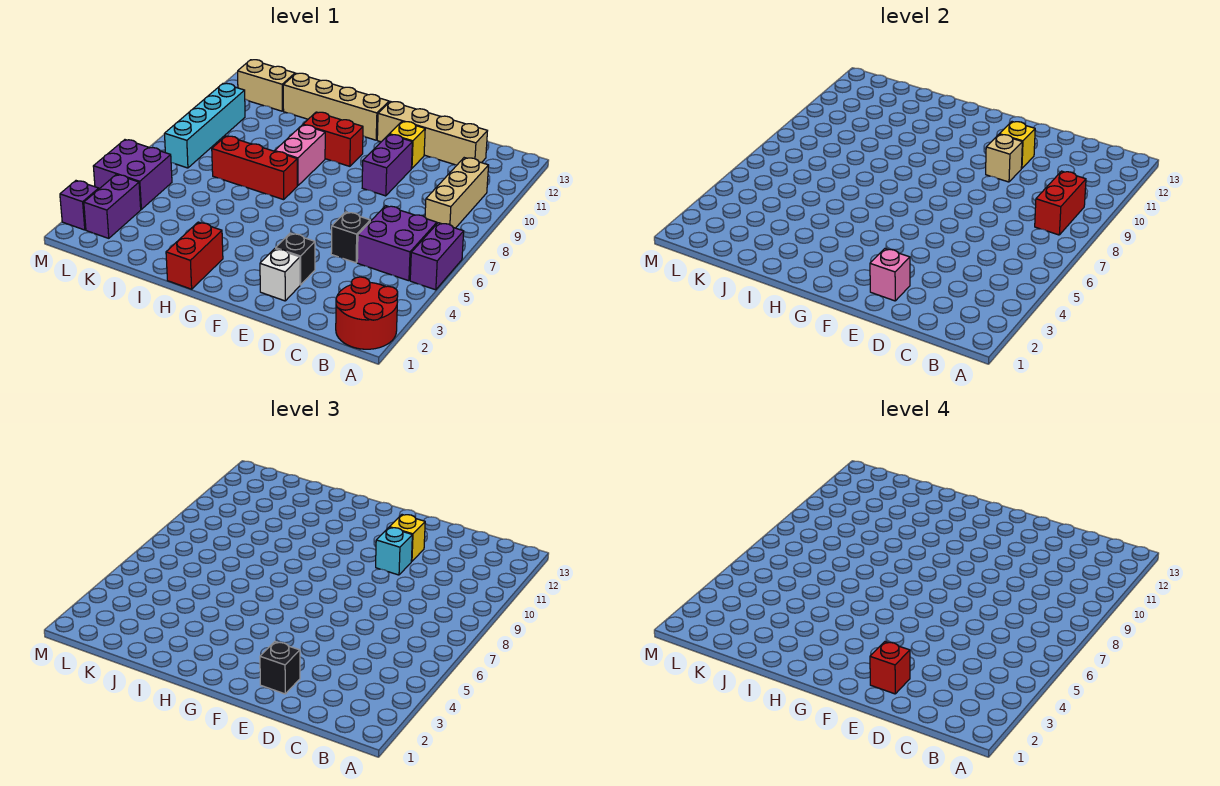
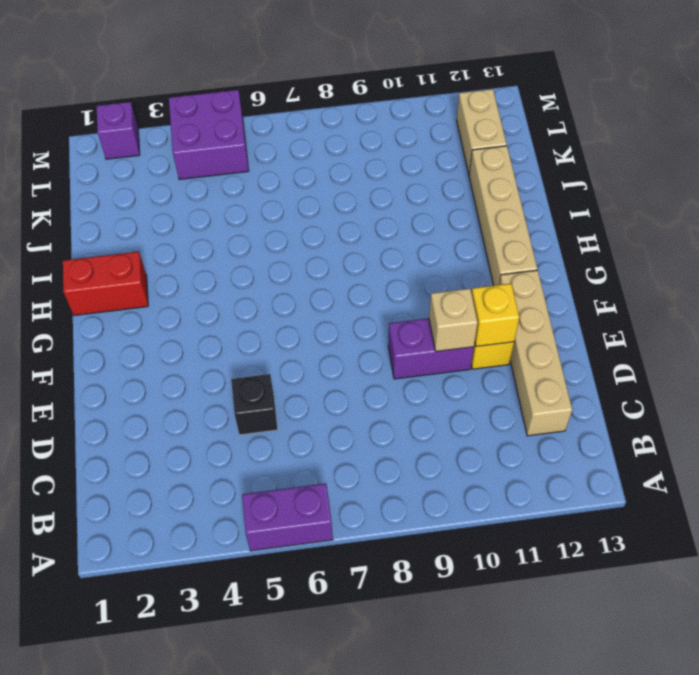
none -> red round brick A1:B2 level 1
none -> purple brick B5:C6 level 1
none -> tan brick B8:B10 level 1

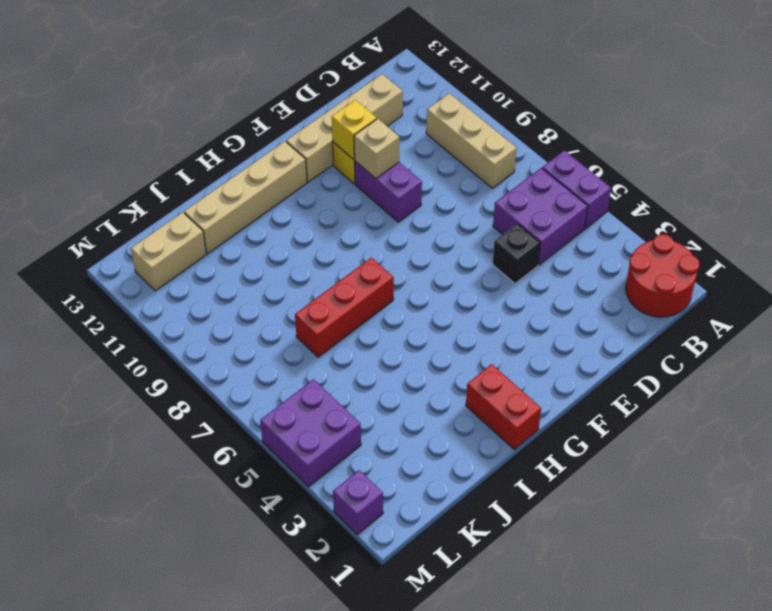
none -> white brick E2 level 1
none -> black brick E3 level 1
none -> red brick G10:H10 level 1

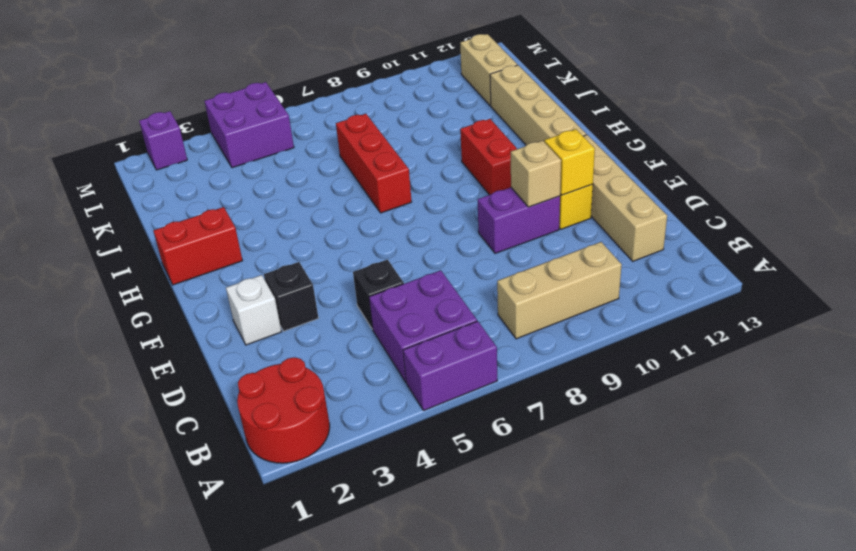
none -> pink brick H8:H9 level 1
none -> purple brick L2:L3 level 1
none -> cyan brick L7:L10 level 1

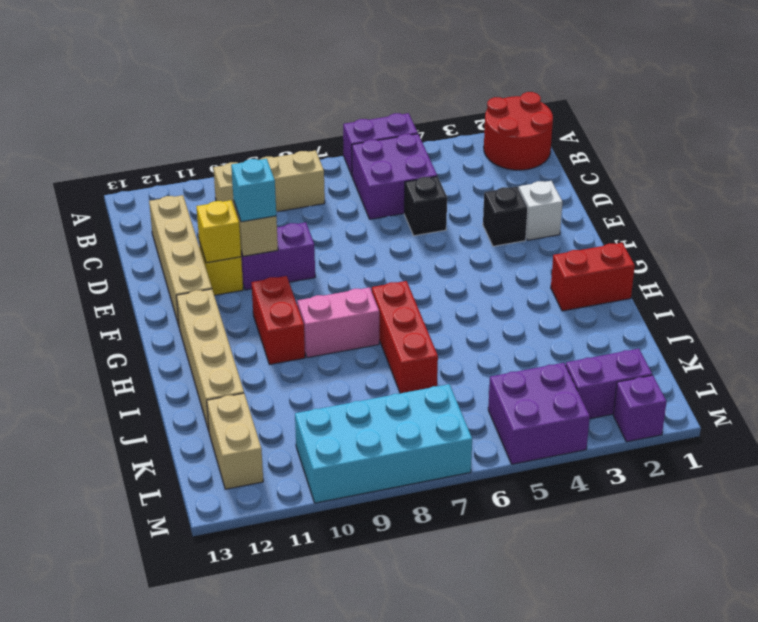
cyan brick L7:M10 level 1 -> cyan brick L7:L10 level 1
none -> red brick B8:B9 level 2
none -> pink brick E2 level 2
none -> black brick E2 level 3

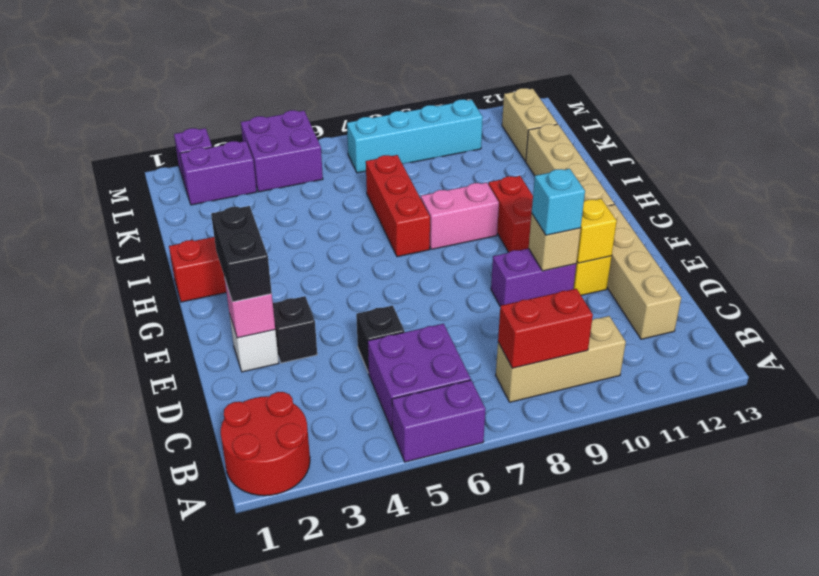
black brick E2:F2 level 3 -> black brick E2 level 3
none -> yellow brick E11 level 3
none -> red brick E2 level 4

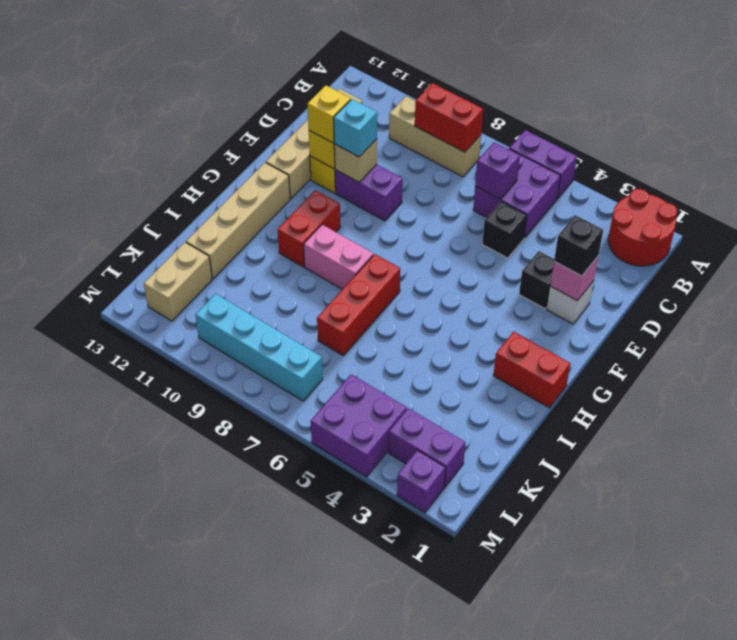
purple brick C6 level 2 -> none
none -> red brick E2 level 4

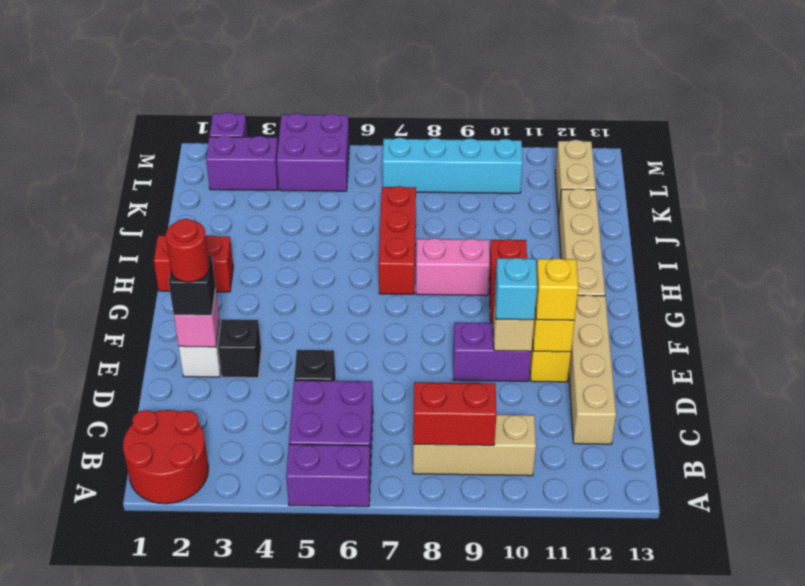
red round brick E2 level 4 -> red brick E2 level 4

